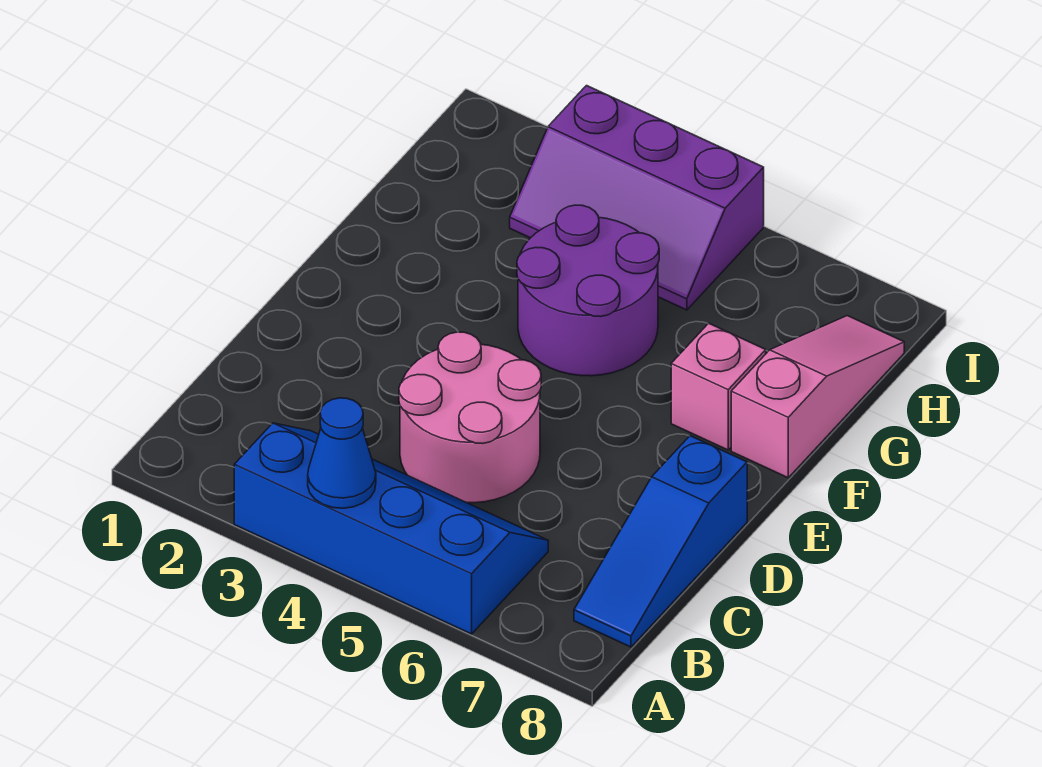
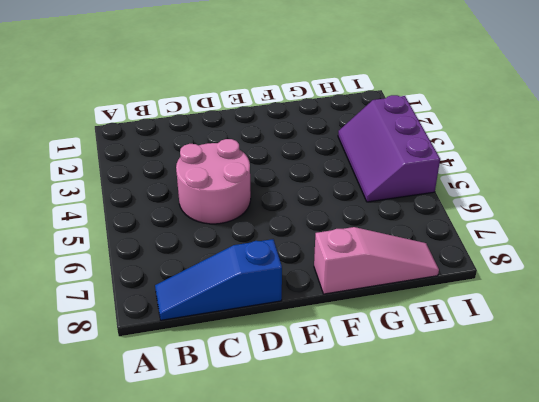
none -> blue slope A3:B6 level 1 top A
none -> purple round brick F4:G5 level 1

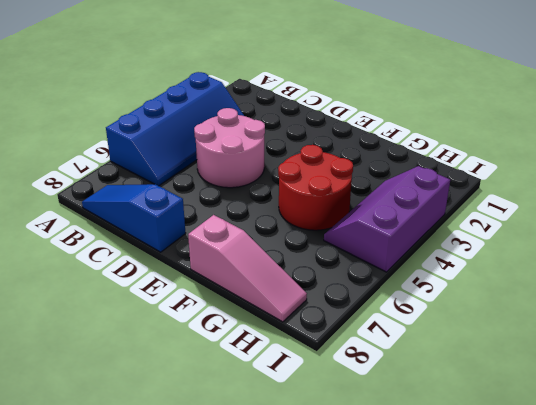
red round brick F4:G5 level 1 -> purple round brick F4:G5 level 1
none -> pink brick F7 level 1
none -> blue cone A4 level 2

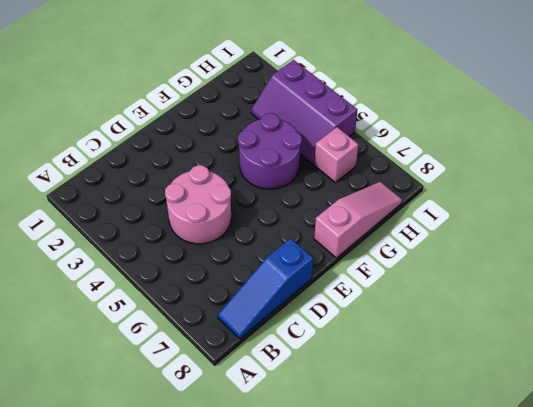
pink brick H6 level 1 -> pink brick F7 level 1
none -> blue slope A3:B6 level 1 top A
none -> blue cone A4 level 2

